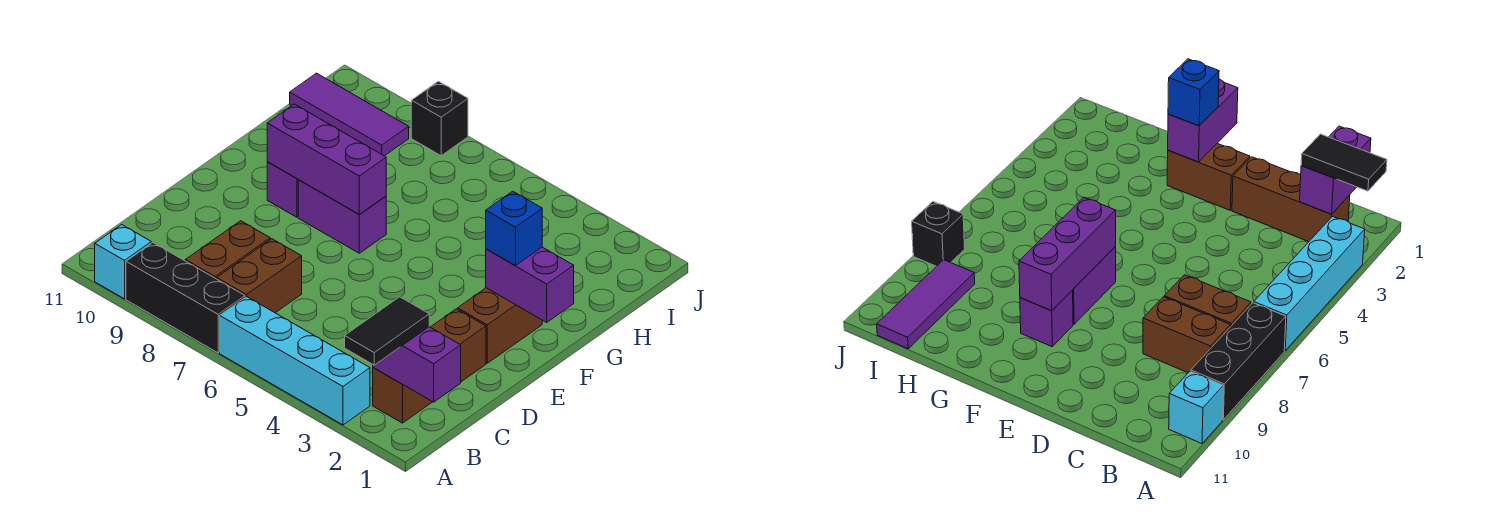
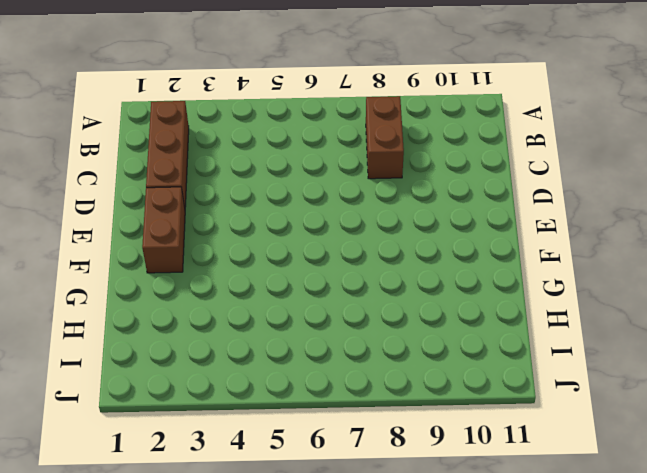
none -> cyan brick A3:A6 level 1
none -> black brick A7:A9 level 1
none -> cyan brick A10 level 1

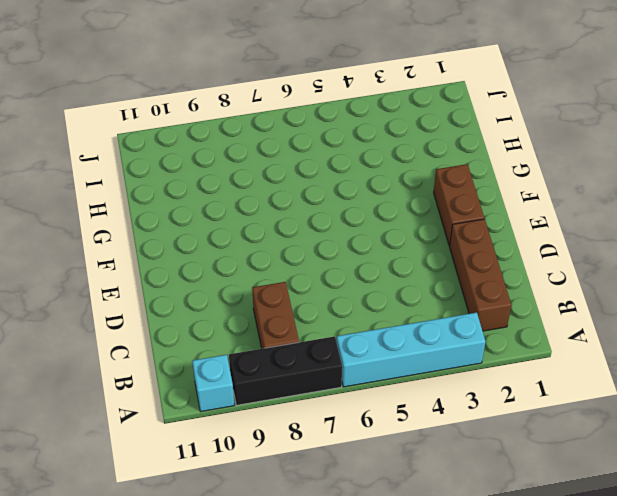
none -> brown brick B7:C7 level 1
none -> purple brick F7:F8 level 1
none -> purple brick F9 level 1

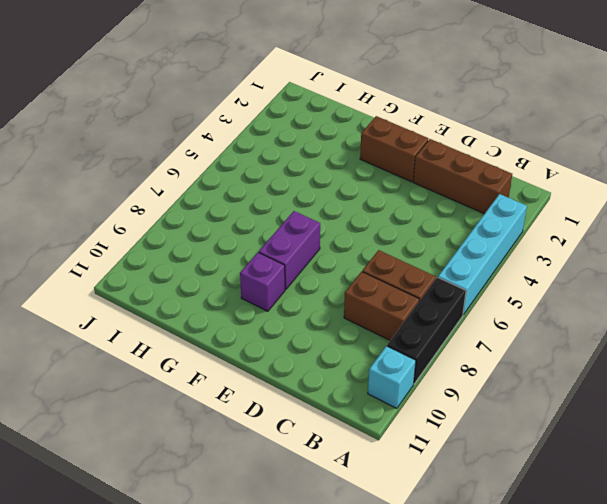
none -> purple tile I9:I11 level 1
none -> black brick J8 level 1
none -> purple brick B1:B2 level 2

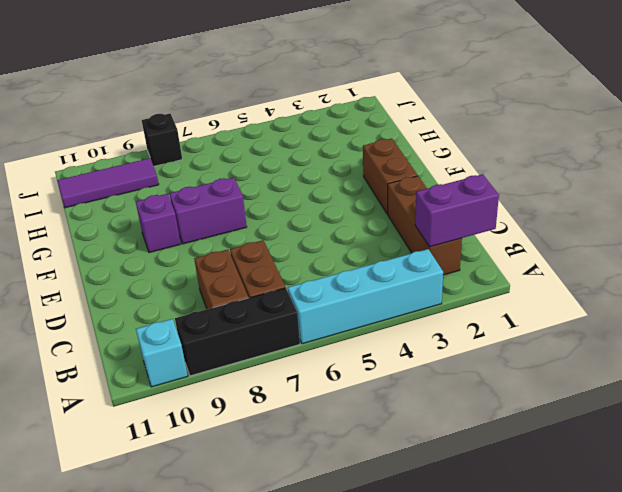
none -> purple brick F1:F2 level 2
none -> purple brick F7:F9 level 2
none -> black tile A2:B2 level 3

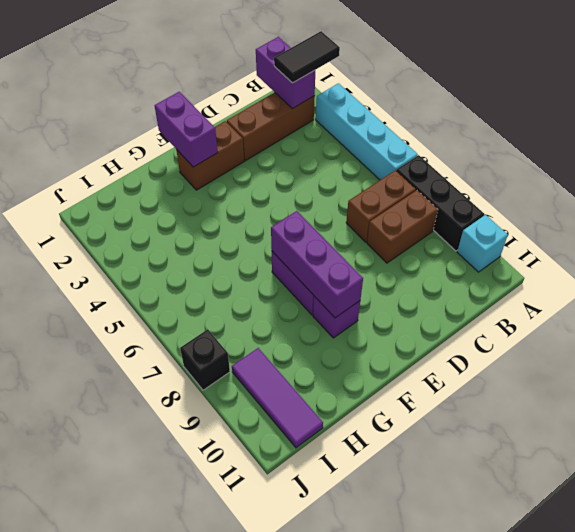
none -> blue brick F2 level 3

